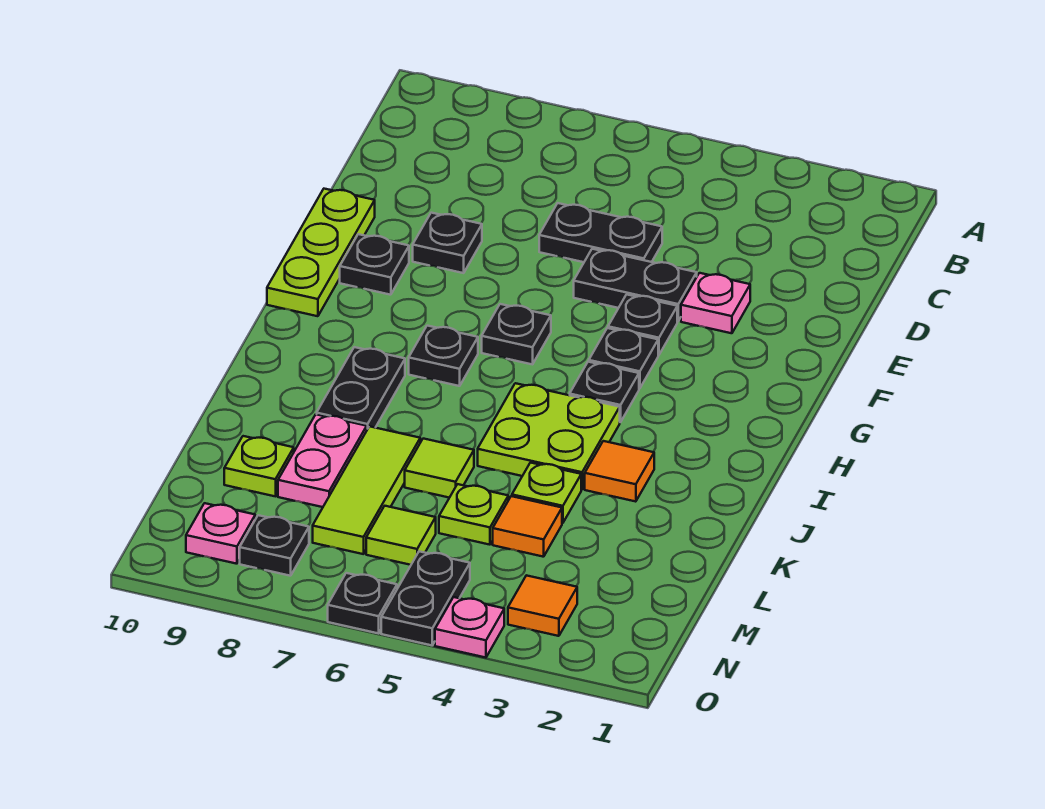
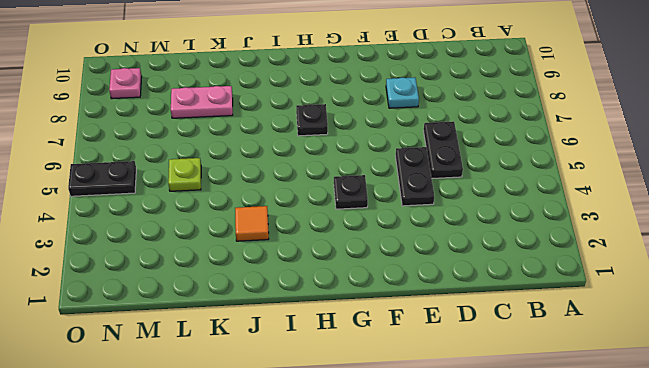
cyan plate E8 level 1 -> black plate E8 level 1
none -> pink plate E3 level 1
none -> lime plate E10:G10 level 1
none -> black plate F4 level 1

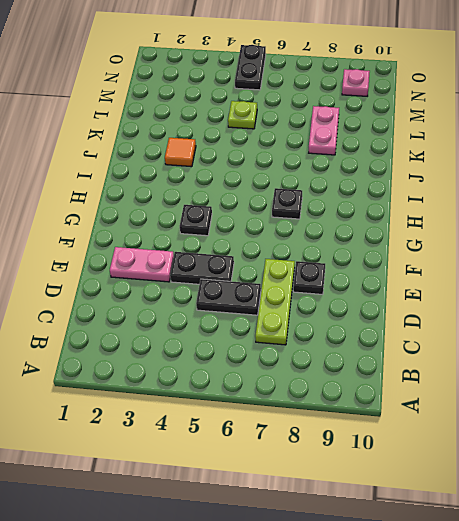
lime plate C7:E7 level 1 -> lime plate E10:G10 level 1
pink plate E2:E3 level 1 -> pink plate E3 level 1
none -> black plate F4 level 1
none -> black plate F9 level 1
none -> black plate G6 level 1

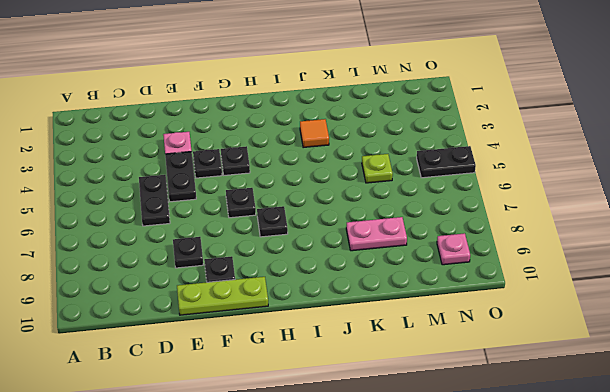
none -> black plate H4 level 1
none -> lime plate I4:J5 level 1
none -> black plate I8:J8 level 1

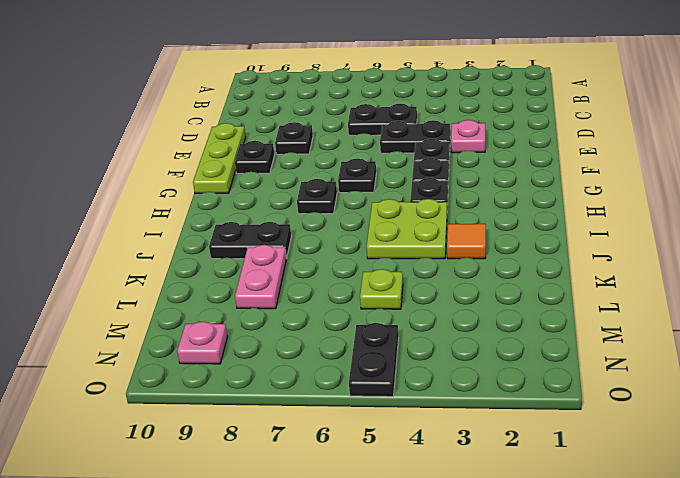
black plate J8:J9 level 1 -> black plate I8:J8 level 1
none -> lime plate K4 level 1
none -> lime tile K6 level 1
none -> lime tile K7:M7 level 1

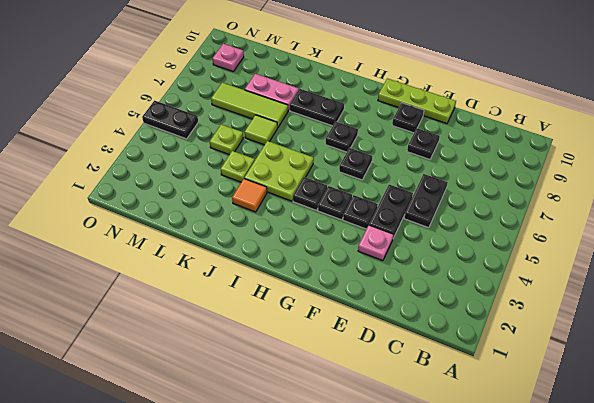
none -> orange tile L4 level 1
none -> lime plate L9 level 1
none -> lime tile M6 level 1

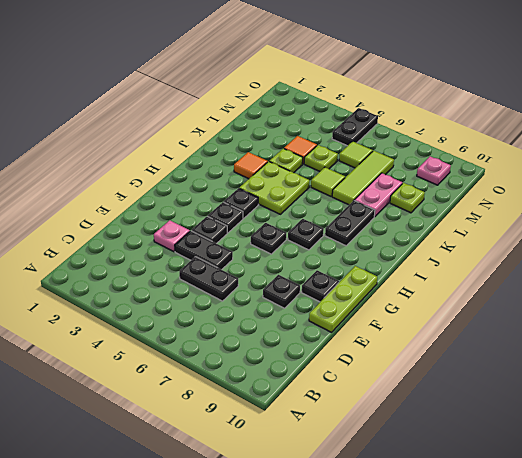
none -> orange tile N3 level 1
none -> black plate N8 level 1
none -> pink plate O4 level 1

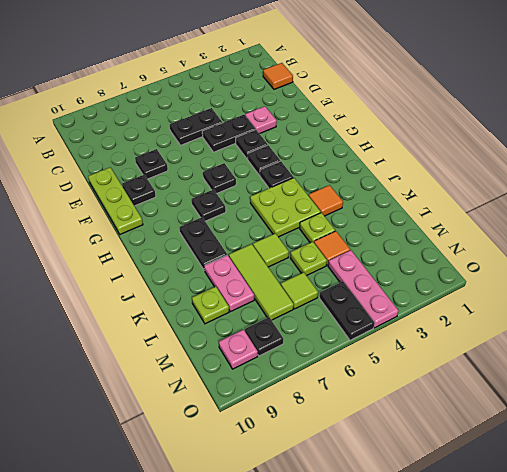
orange tile C1 level 1 -> orange tile N3 level 1
pink plate M4:O4 level 1 -> pink plate O4 level 1
none -> black plate O6 level 1

